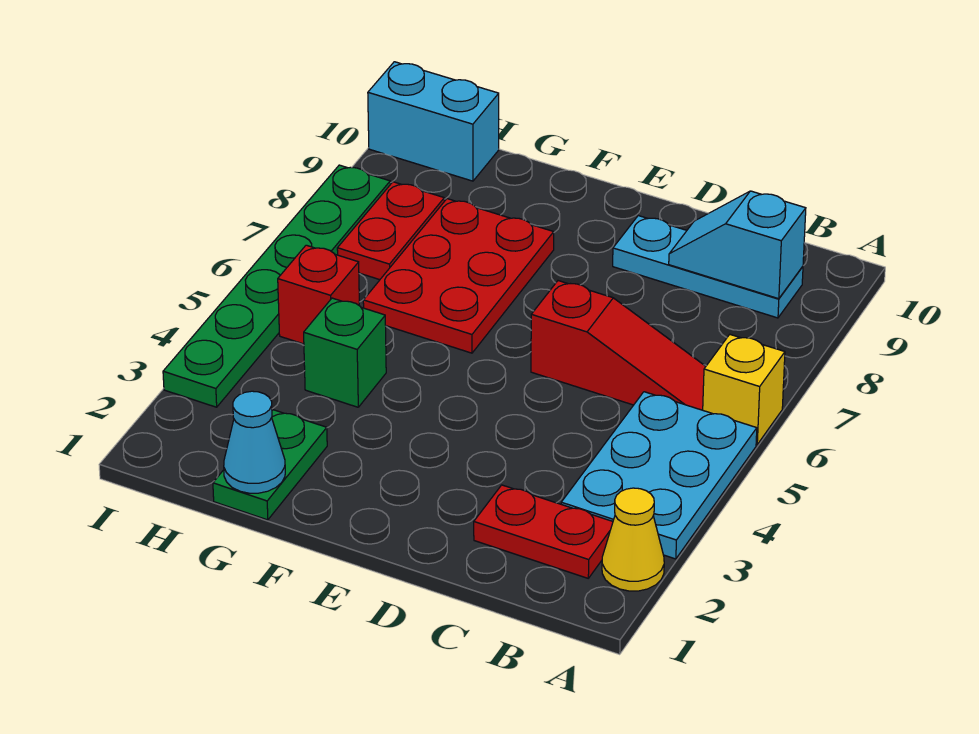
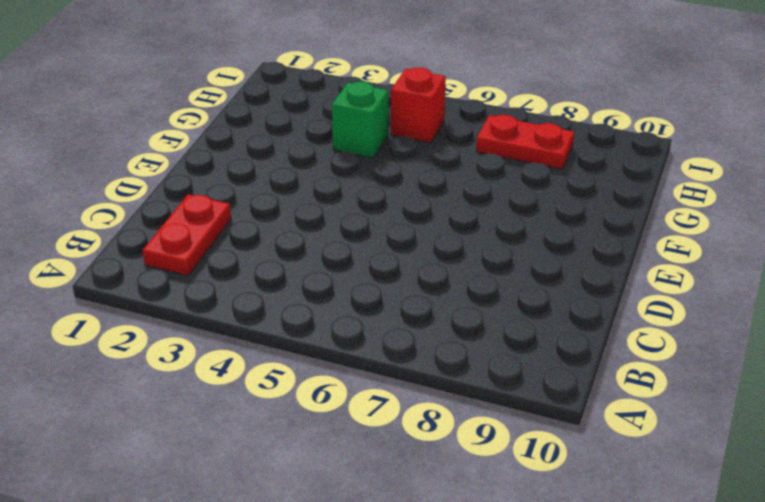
none -> yellow cone A2 level 1
none -> cyan plate A3:B5 level 1
none -> yellow brick A6 level 1

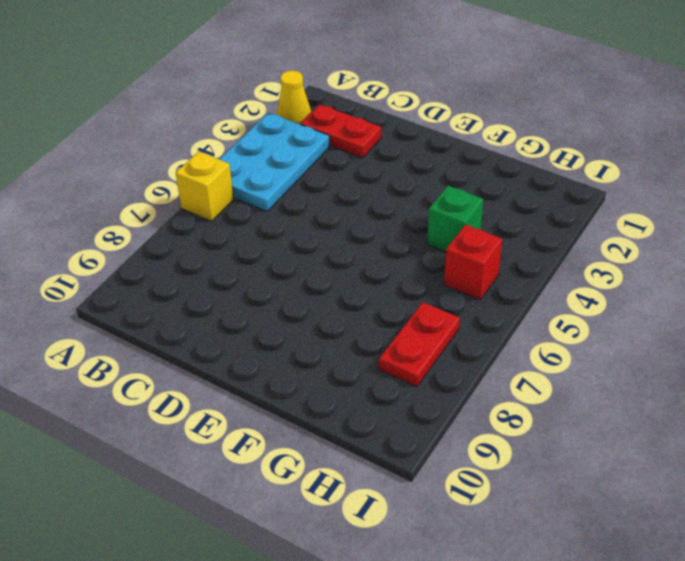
none -> red slope B6:D6 level 1 top D
none -> cyan plate B9:D9 level 1
none -> red plate F6:G8 level 1

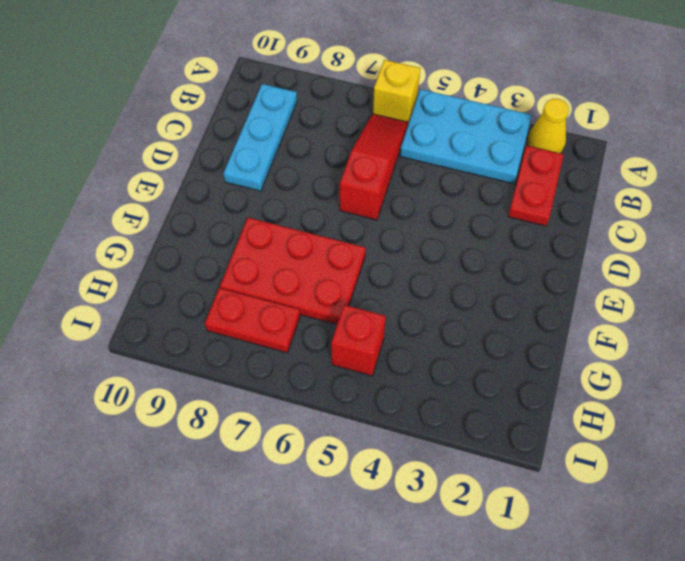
none -> green plate G1:G2 level 1
none -> green brick G4 level 1
none -> cyan brick H10:I10 level 1

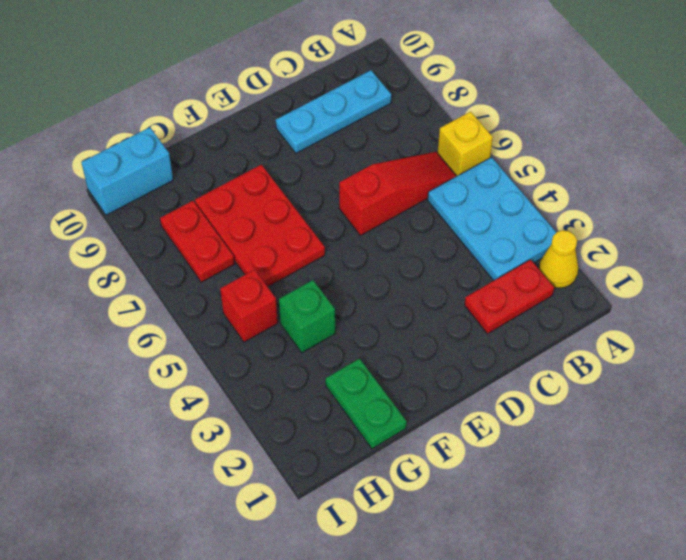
none -> green plate I3:I8 level 1
none -> cyan slope B9:C9 level 2 top B
none -> cyan cone G1 level 2

